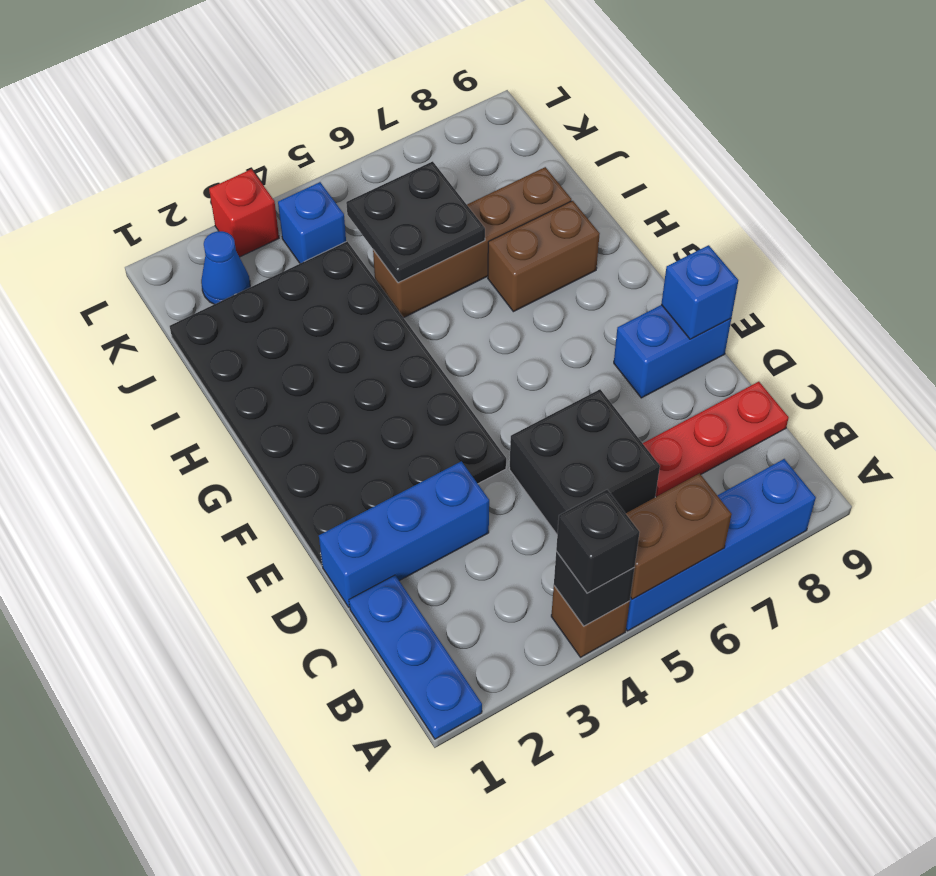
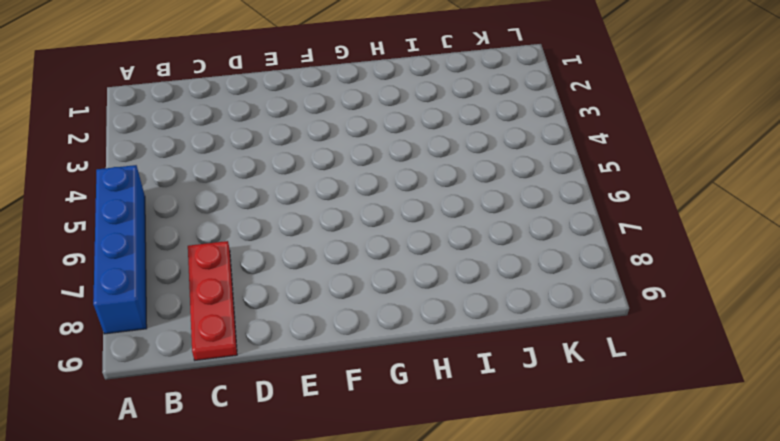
none -> blue plate A1:C1 level 1
none -> brown brick A4 level 1
none -> black brick C5:D6 level 1

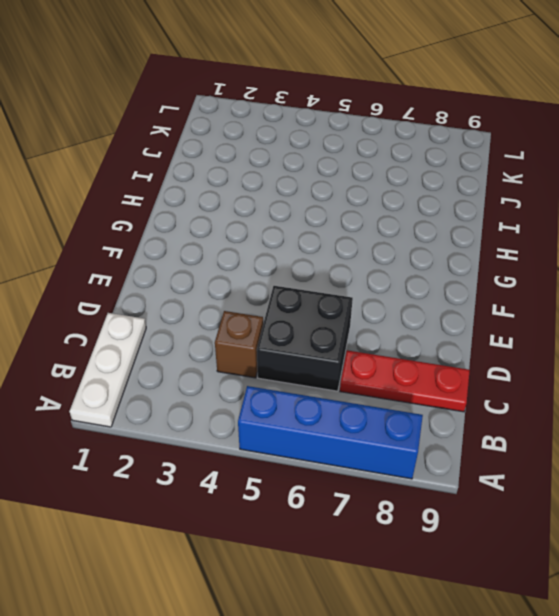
white plate A1:C1 level 1 -> blue plate A1:C1 level 1
brown brick C4 level 1 -> brown brick A4 level 1
none -> blue brick D1:D3 level 1
none -> black plate E1:J4 level 1
none -> blue brick E8:E9 level 1

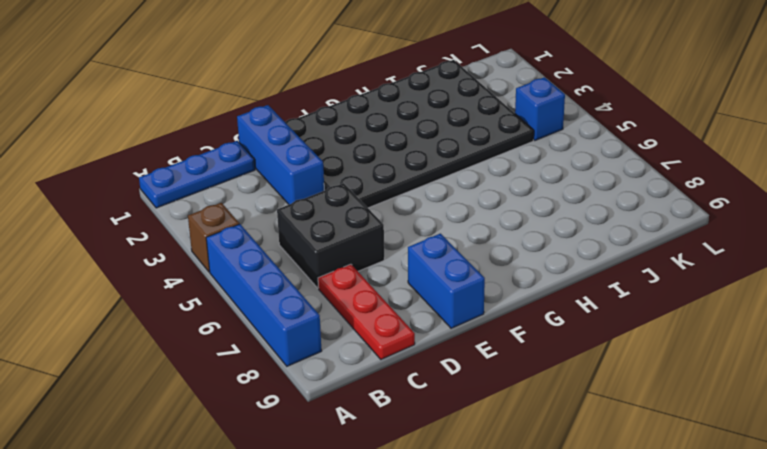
none -> brown brick H7:H8 level 1
none -> brown brick I5:I8 level 1
none -> blue cone K2 level 1

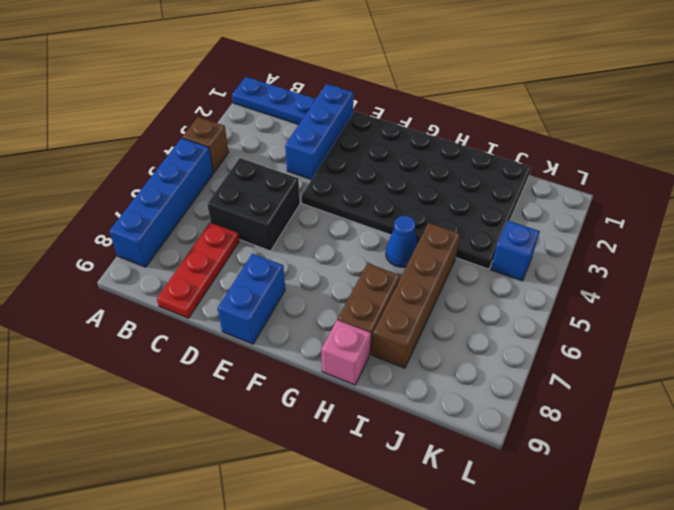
blue cone H5 level 1 -> blue cone K2 level 1
pink brick H9 level 1 -> none
none -> red brick L3 level 1
none -> black brick A4 level 2
none -> brown brick A5:A6 level 2

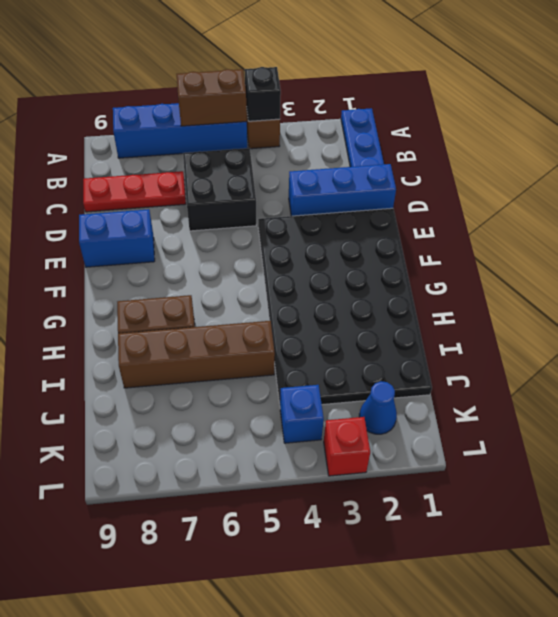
none -> blue brick E9 level 2
none -> black plate I5:J6 level 2
none -> black brick A4 level 3

